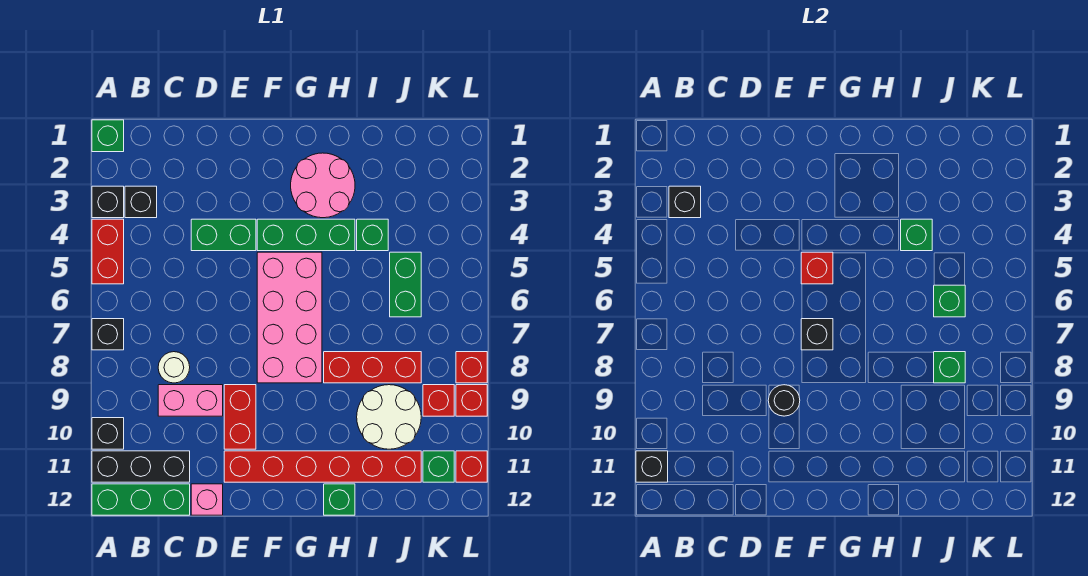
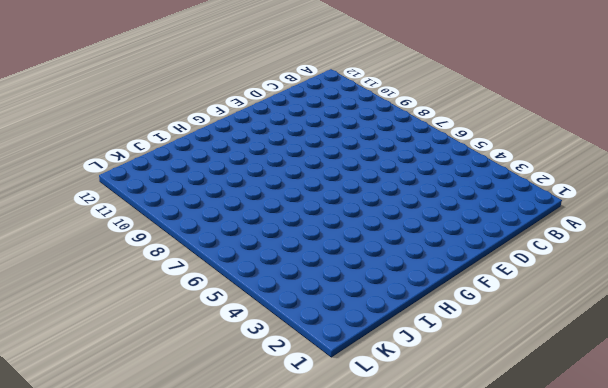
none -> green brick A1 level 1
none -> black brick A3 level 1
none -> red brick A4:A5 level 1
none -> black brick A7 level 1

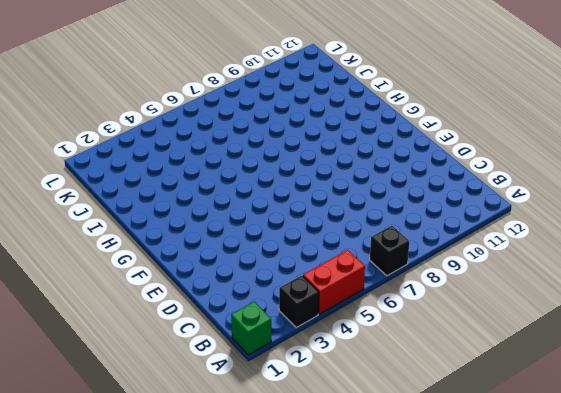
none -> black brick A10 level 1
none -> black brick A11:C11 level 1
none -> green brick A12:C12 level 1
none -> black brick B3 level 1

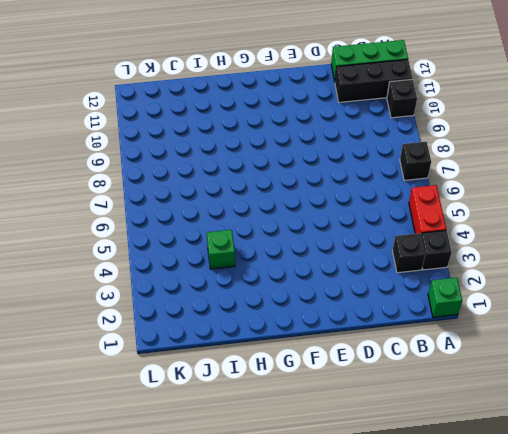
none -> white round brick C8 level 1
none -> pink brick C9:D9 level 1
none -> green brick D4:E4 level 1
none -> pink brick D12 level 1

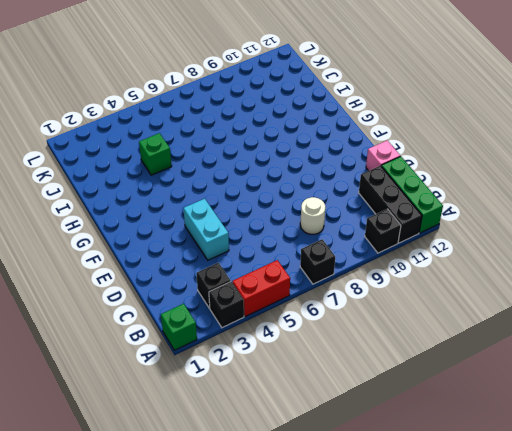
cyan brick D4:E4 level 1 -> green brick D4:E4 level 1
none -> pink brick C9:D9 level 1
none -> red brick E9:E10 level 1
none -> red brick E11:J11 level 1
none -> green brick F4:H4 level 1

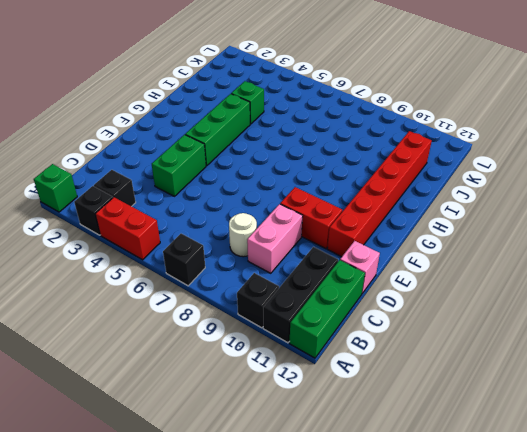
none -> pink brick F5:G8 level 1
none -> pink round brick G2:H3 level 1
none -> red brick H8:J8 level 1
none -> green brick H12 level 1

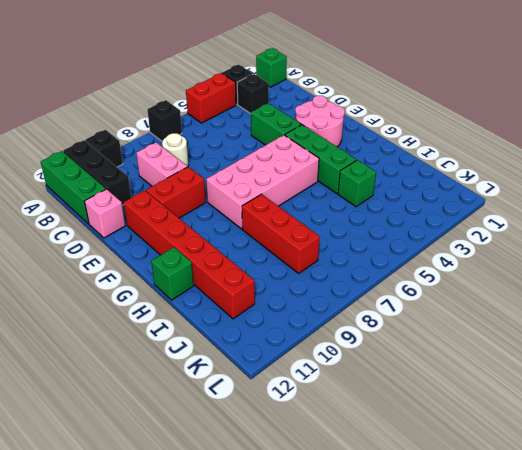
pink round brick E2:F3 level 1 -> pink round brick G2:H3 level 1
none -> white round brick I9:J10 level 1
none -> green brick J5:J6 level 1
none -> red brick K9 level 1
none -> green brick K11 level 1

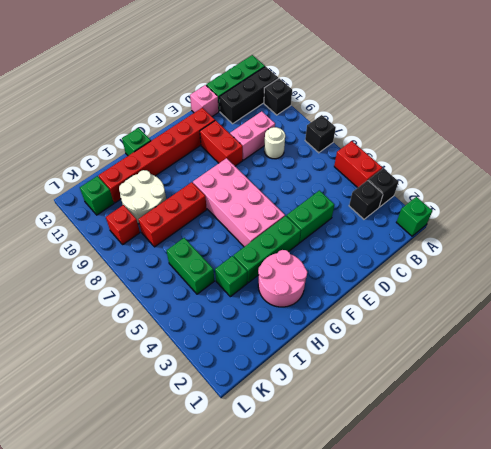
none -> red brick L8 level 1
none -> red brick L9 level 1
none -> red brick L11 level 1
none -> black brick A11 level 2

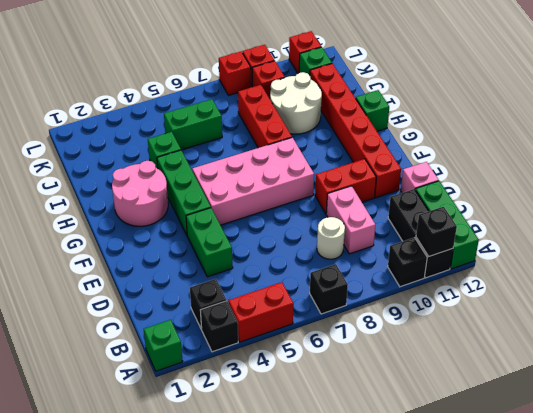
none -> black brick B3 level 2
none -> black round brick E9 level 2
none -> red brick F5 level 2
none -> black brick F7 level 2

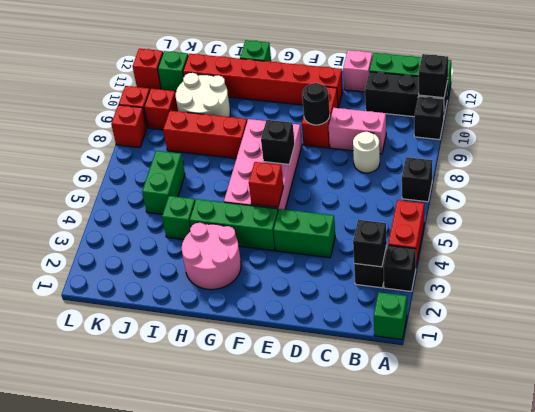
none -> green brick I4 level 2
none -> green brick J6 level 2
none -> green brick J8 level 2

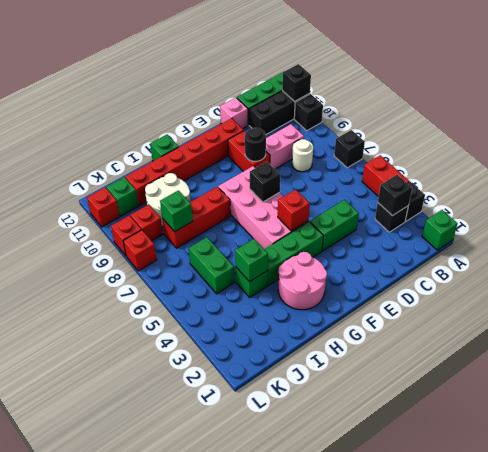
none -> green brick J6 level 2

